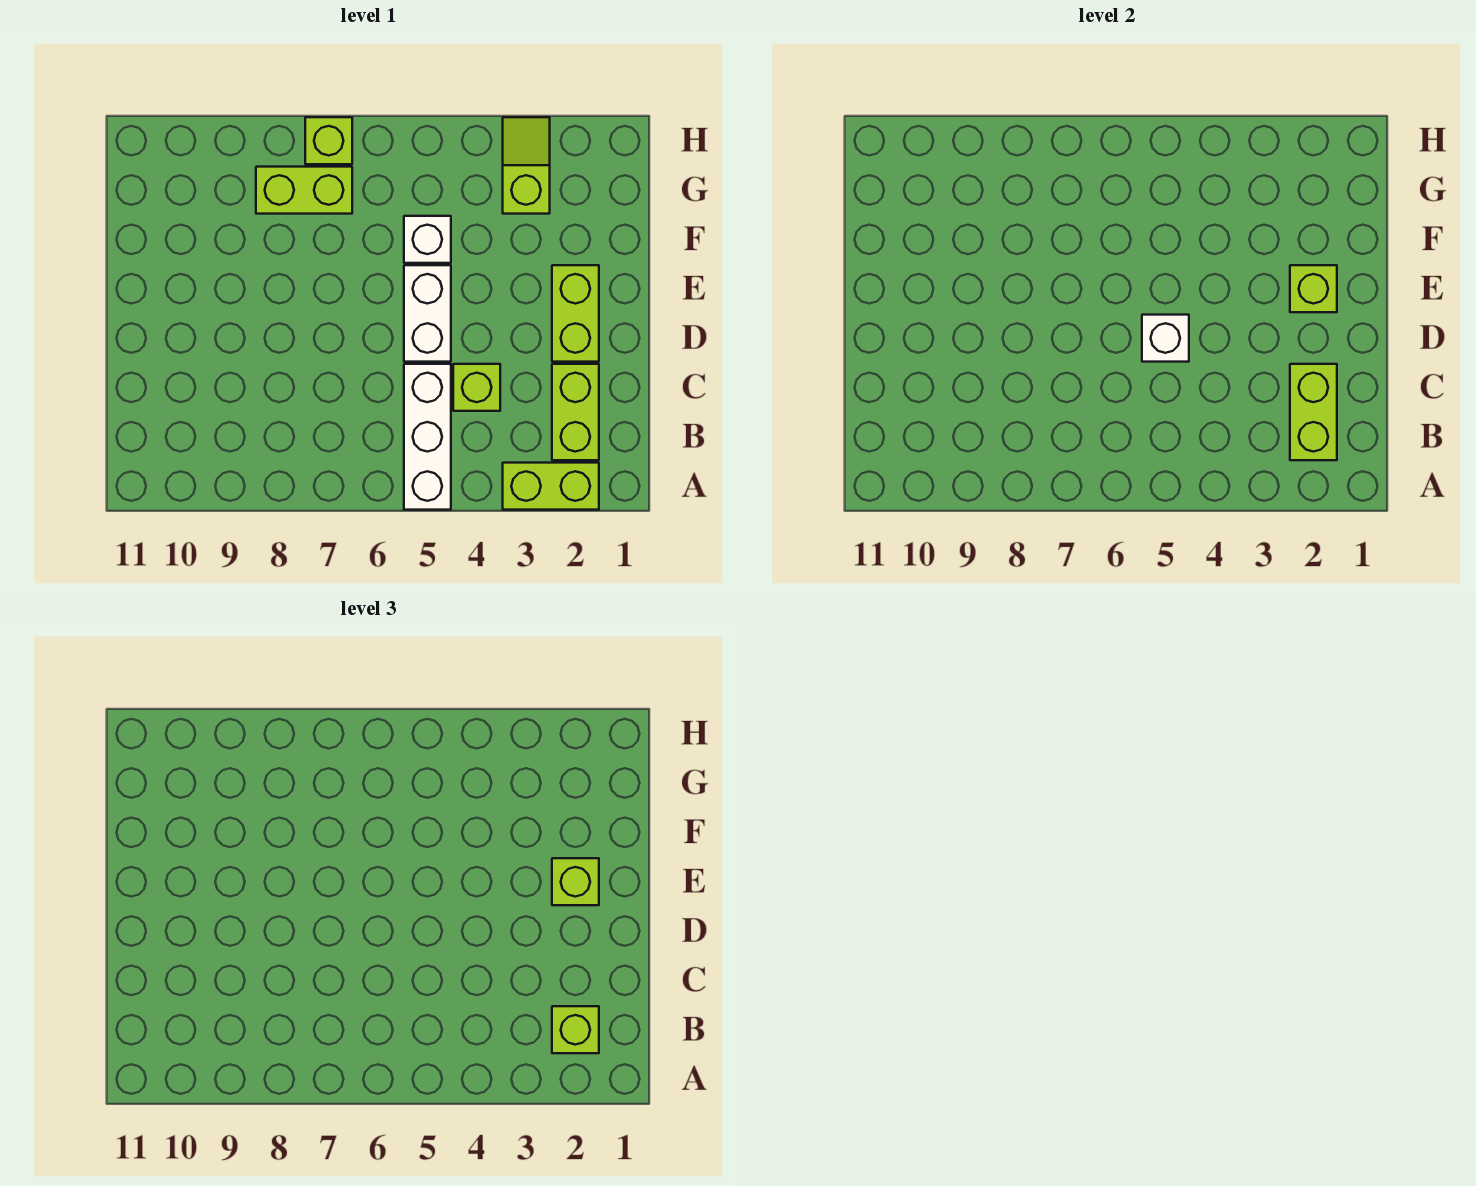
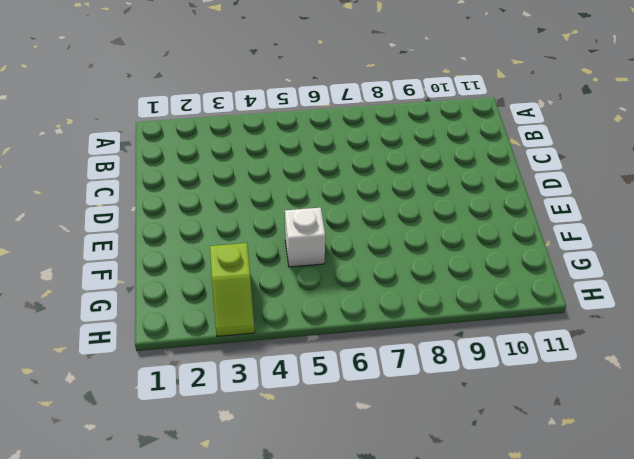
none -> lime brick A2:A3 level 1
none -> white brick A5:C5 level 1
none -> lime brick B2:C2 level 1

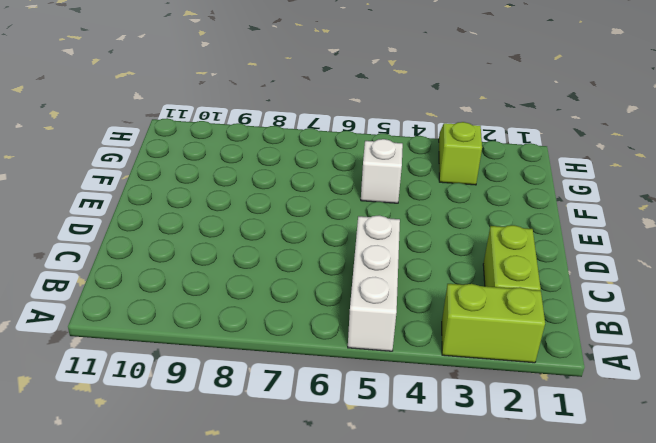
none -> lime brick C4 level 1
none -> lime brick D2:E2 level 1
none -> white brick D5:E5 level 1

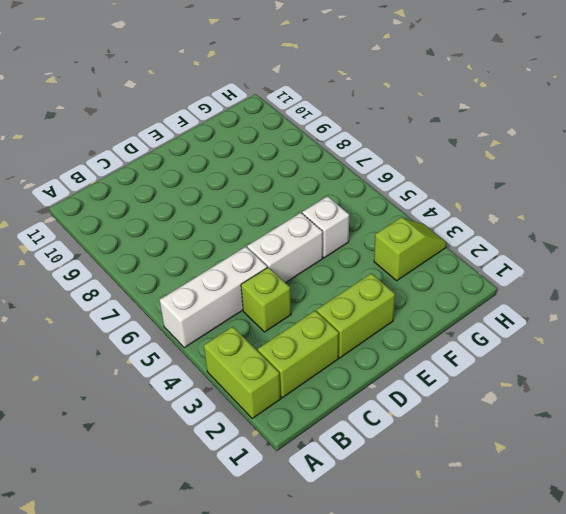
none -> lime brick G7:G8 level 1
none -> lime brick H7 level 1
none -> lime brick B2:C2 level 2

